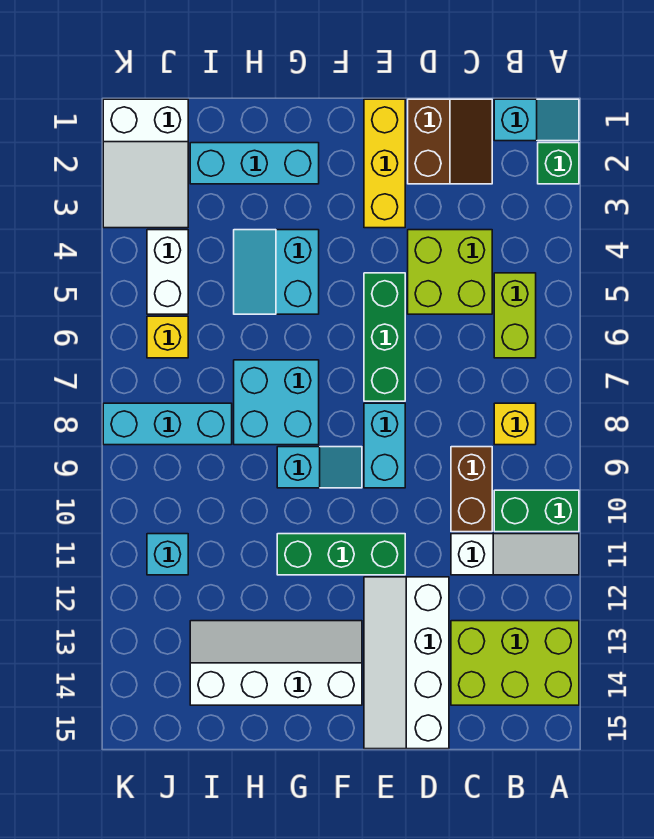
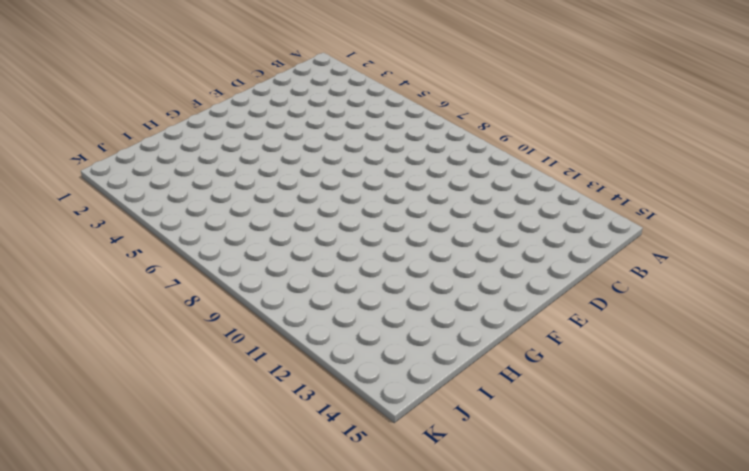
none -> cyan slope A1:B1 level 1 top B
none -> green brick A2 level 1
none -> green brick A10:B10 level 1

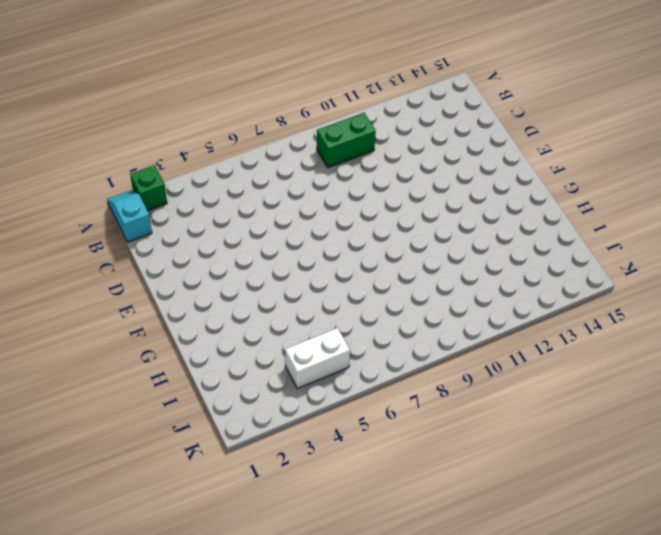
green brick B9:B10 level 1 -> green brick A10:B10 level 1
none -> white slope A11:C11 level 1 top C
none -> lime brick A13:C14 level 1
none -> lime brick B5:B6 level 1

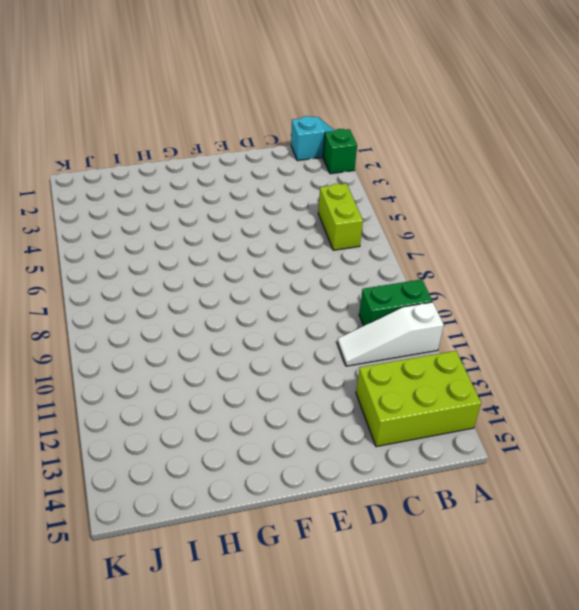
white slope A11:C11 level 1 top A -> white slope A11:C11 level 1 top C
none -> yellow brick B8 level 1
none -> brown slope C1:D2 level 1 top D
none -> lime brick C4:D5 level 1

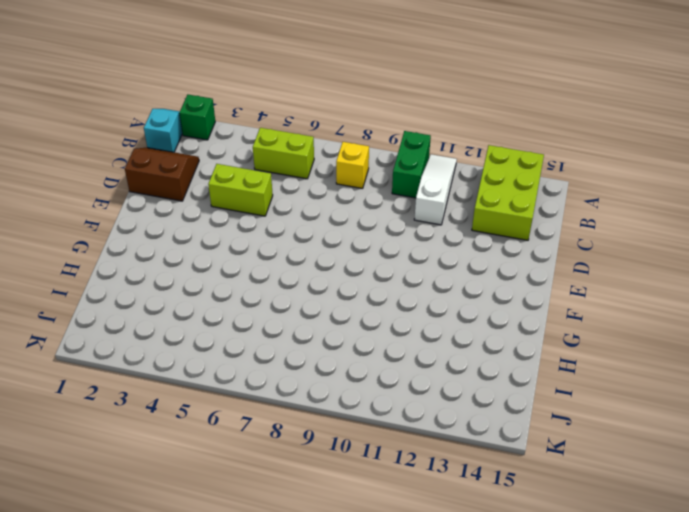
lime brick D4:D5 level 1 -> lime brick C4:D5 level 1
none -> brown brick C9:C10 level 1
none -> white slope D12:E15 level 1 top D
none -> yellow brick E1:E3 level 1

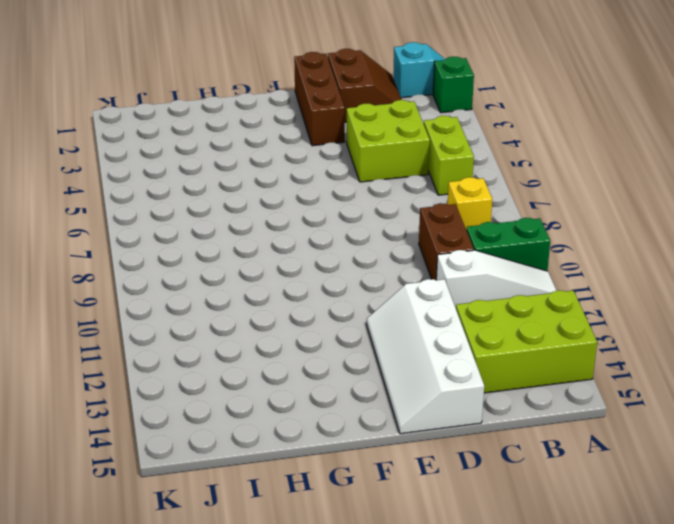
brown brick E1:E3 level 1 -> yellow brick E1:E3 level 1
none -> green brick E5:E7 level 1
none -> cyan brick E8:E9 level 1
none -> green brick E11:G11 level 1

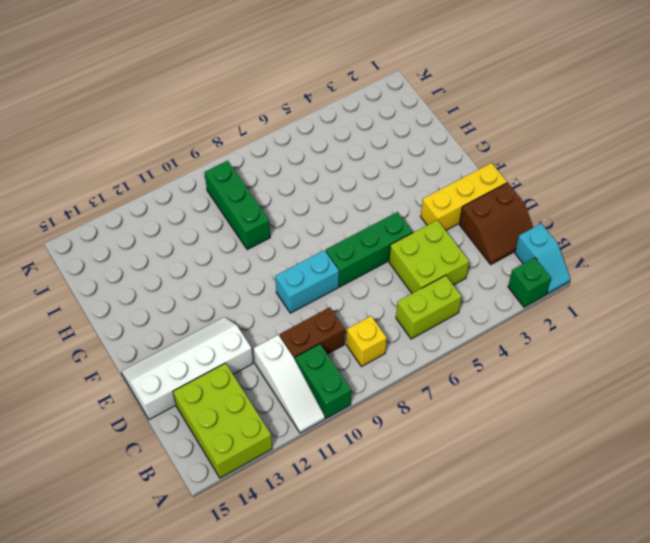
green brick H9:J9 level 1 -> green brick E11:G11 level 1
none -> cyan slope F9:G9 level 1 top G
none -> white slope F13:I14 level 1 top 14
none -> cyan brick G2:I2 level 1

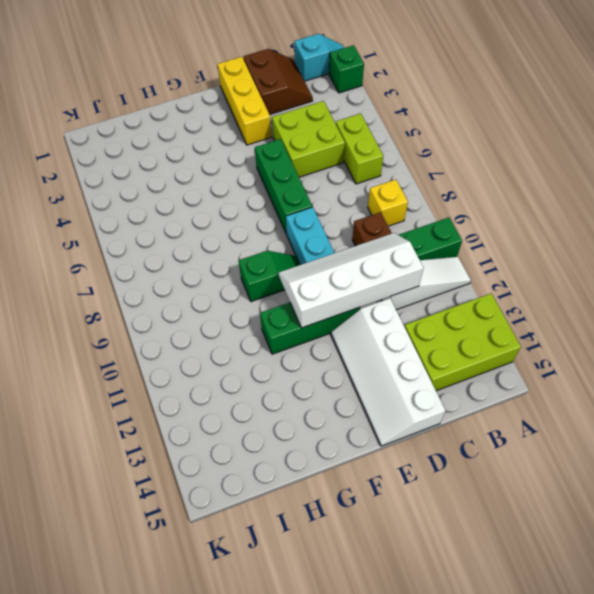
white slope C10:F11 level 2 top 11 -> white slope F13:I14 level 1 top 14
green slope F9:G9 level 1 top G -> cyan slope F9:G9 level 1 top G
none -> cyan brick G2:I2 level 1
none -> cyan slope G4:H5 level 1 top G
none -> cyan brick G7:H8 level 1

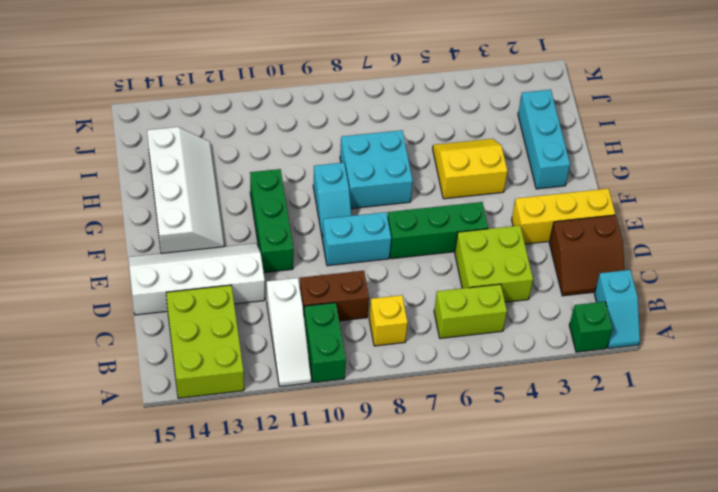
yellow slope G4:H5 level 1 top G -> cyan slope G4:H5 level 1 top G
none -> cyan brick I8:K8 level 1
none -> white slope J1:K3 level 1 top 1
none -> white brick J4:J5 level 1

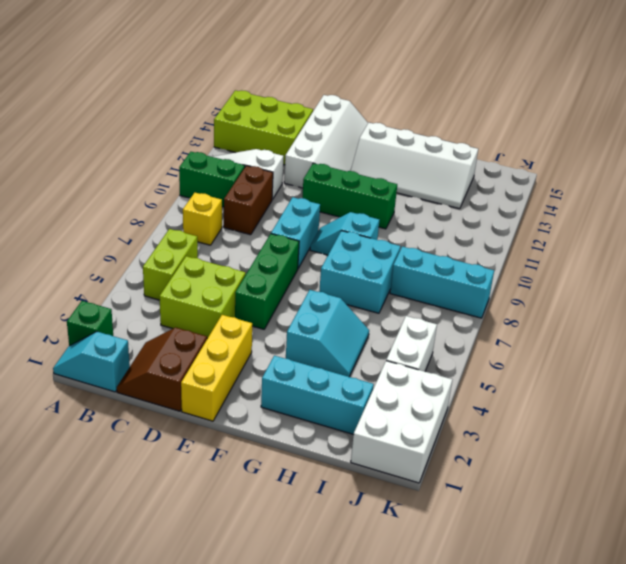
white brick J1:K3 level 1 -> white slope J1:K3 level 1 top 1
none -> yellow brick J6 level 1
none -> cyan brick J11 level 1

